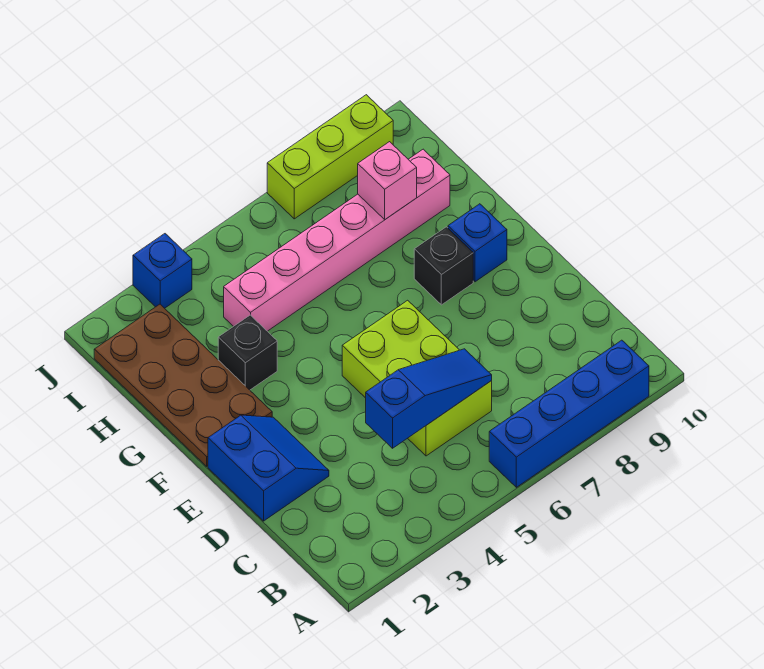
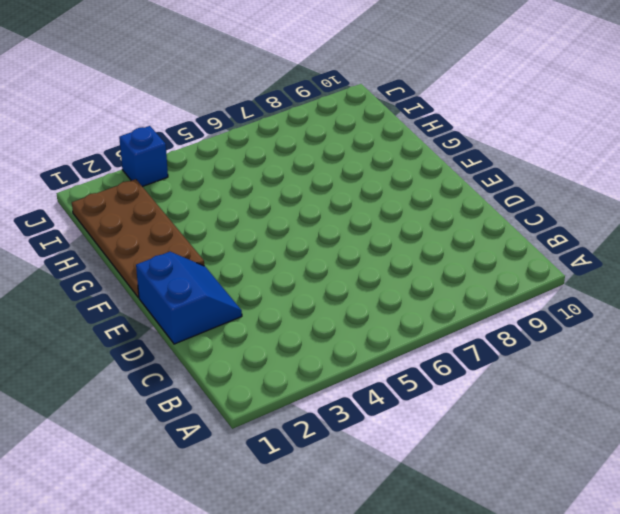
none -> blue brick A6:A9 level 1
none -> lime brick C5:E6 level 1
none -> black brick F8 level 1

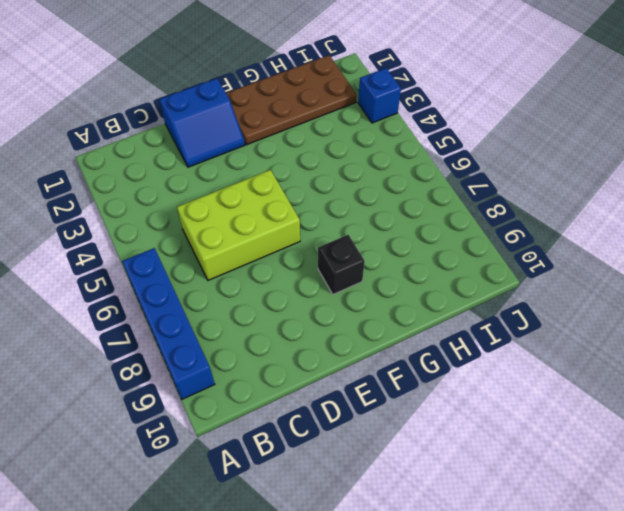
none -> blue brick F9 level 1
none -> black brick G3 level 1
none -> pink brick H4:H9 level 1

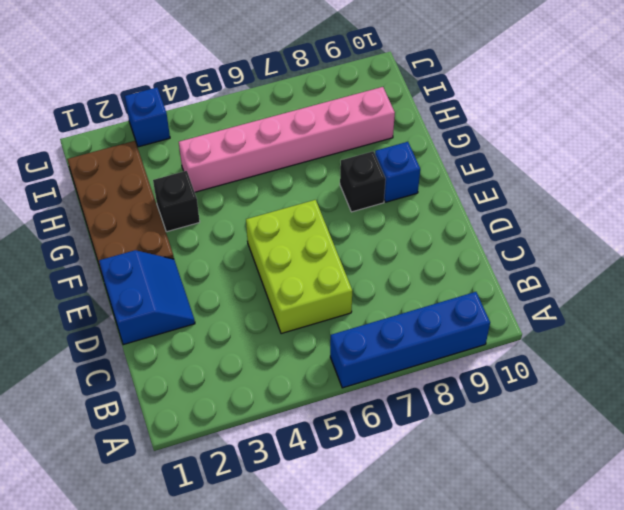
none -> lime brick J7:J9 level 1
none -> blue slope C4:C6 level 2 top 4
none -> pink brick H8 level 2

